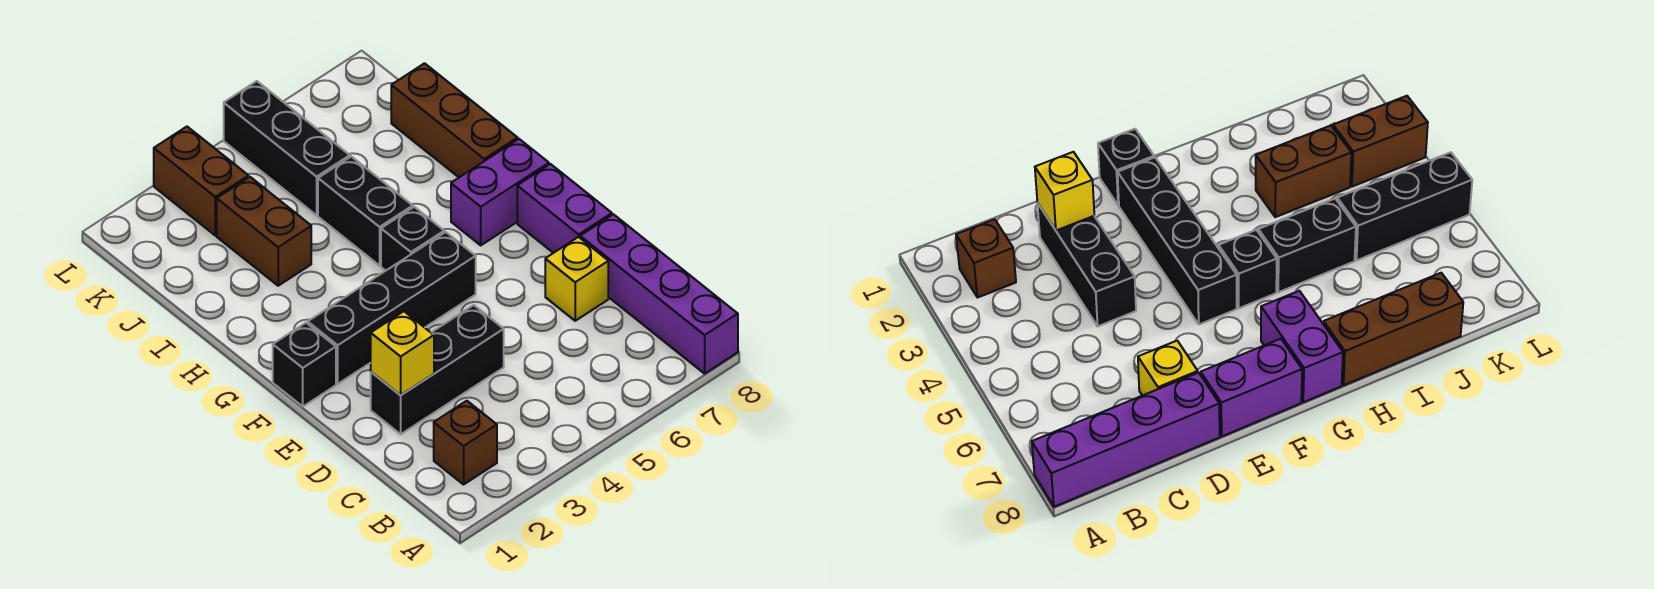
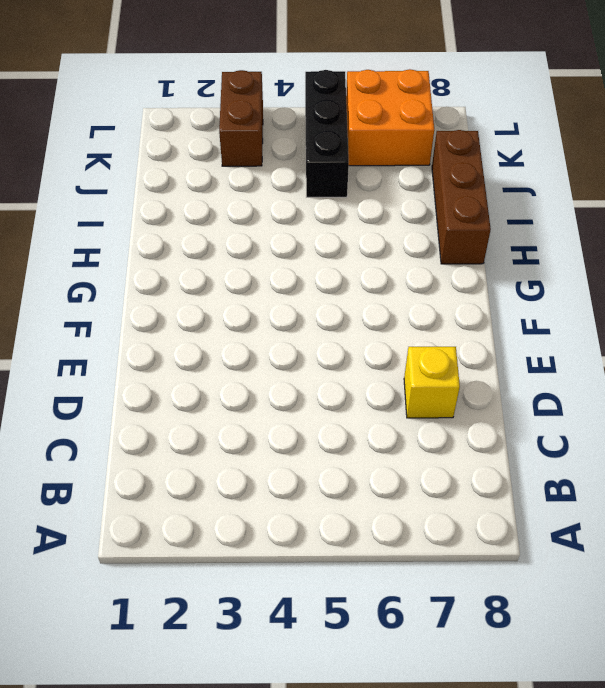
orange brick K6:L7 level 1 -> none
none -> purple brick A8:D8 level 1
none -> brown brick B2 level 1
none -> black brick D2:D4 level 1

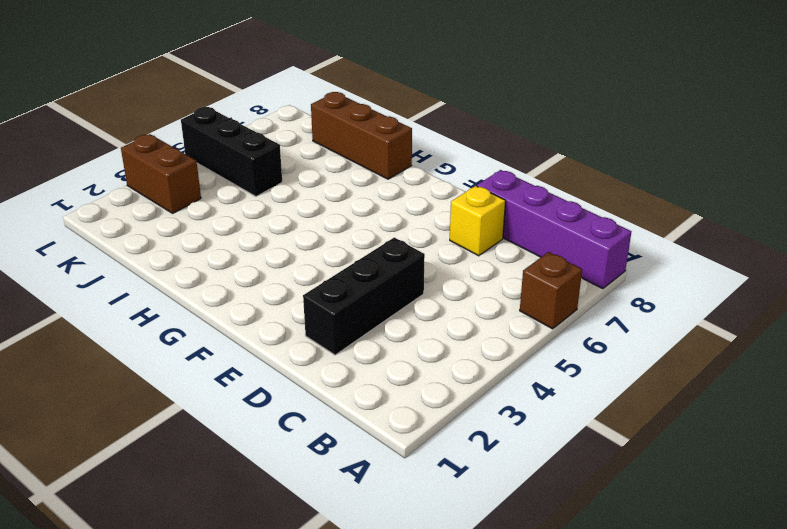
brown brick A6 level 1 -> brown brick B2 level 1
none -> purple brick E8:F8 level 1
none -> black brick F1 level 1
none -> black brick F2:F5 level 1

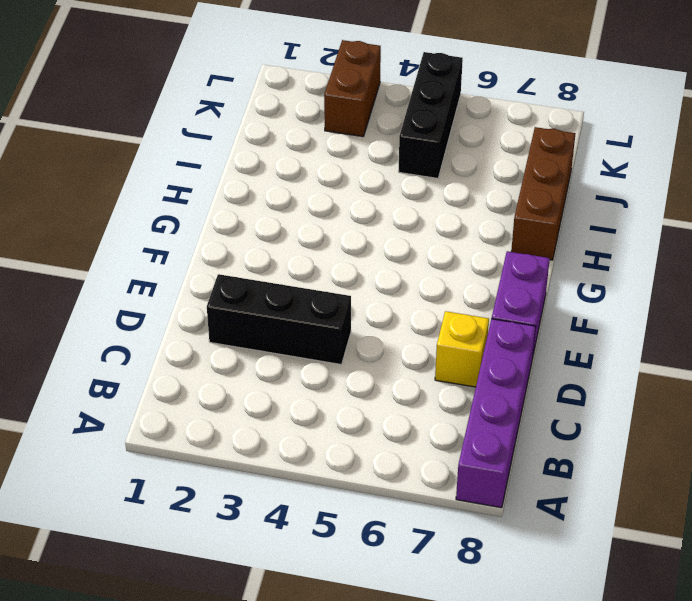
none -> brown brick B2 level 1
none -> black brick F1 level 1
none -> black brick F2:F5 level 1

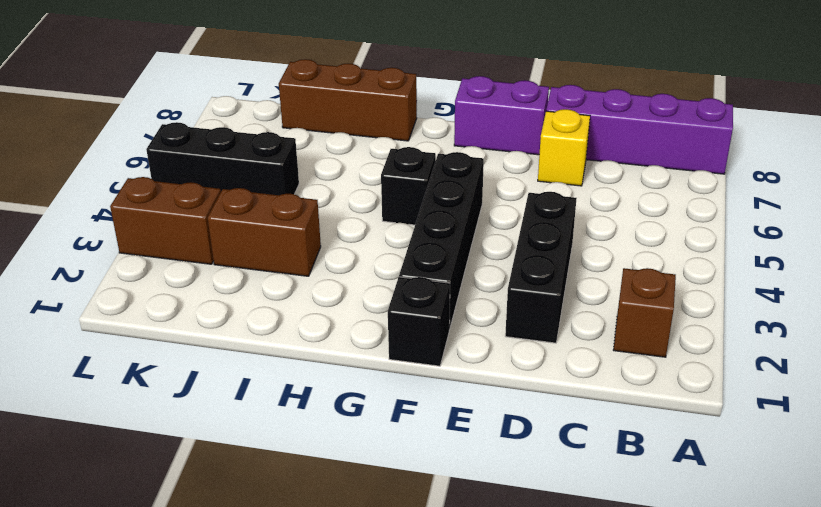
none -> purple brick G7:G8 level 1
none -> black brick H5:I5 level 1
none -> yellow brick D2 level 2

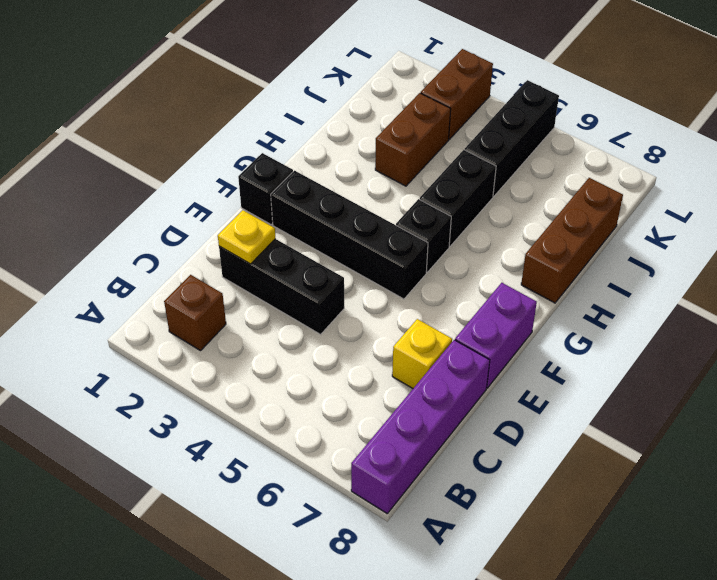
yellow plate D2 level 2 -> yellow brick D2 level 2
none -> purple brick G7:G8 level 1

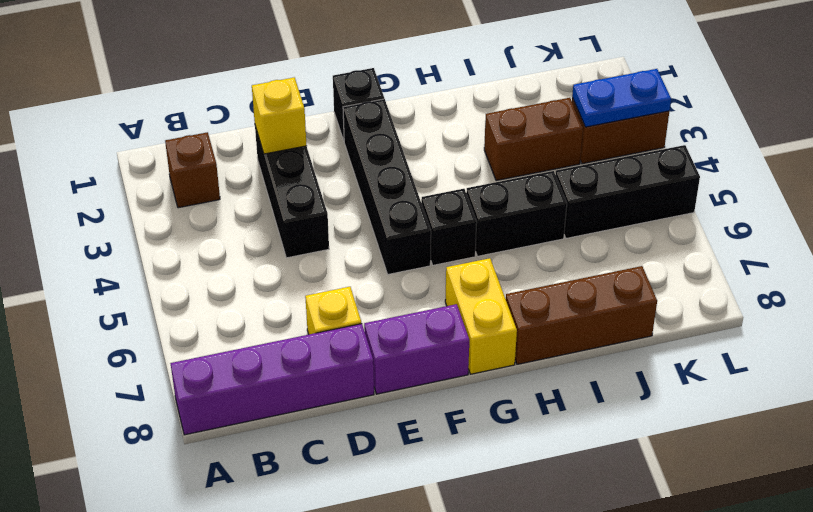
yellow brick G7:G8 level 1 -> purple brick G7:G8 level 1
blue plate K3:L3 level 2 -> none

